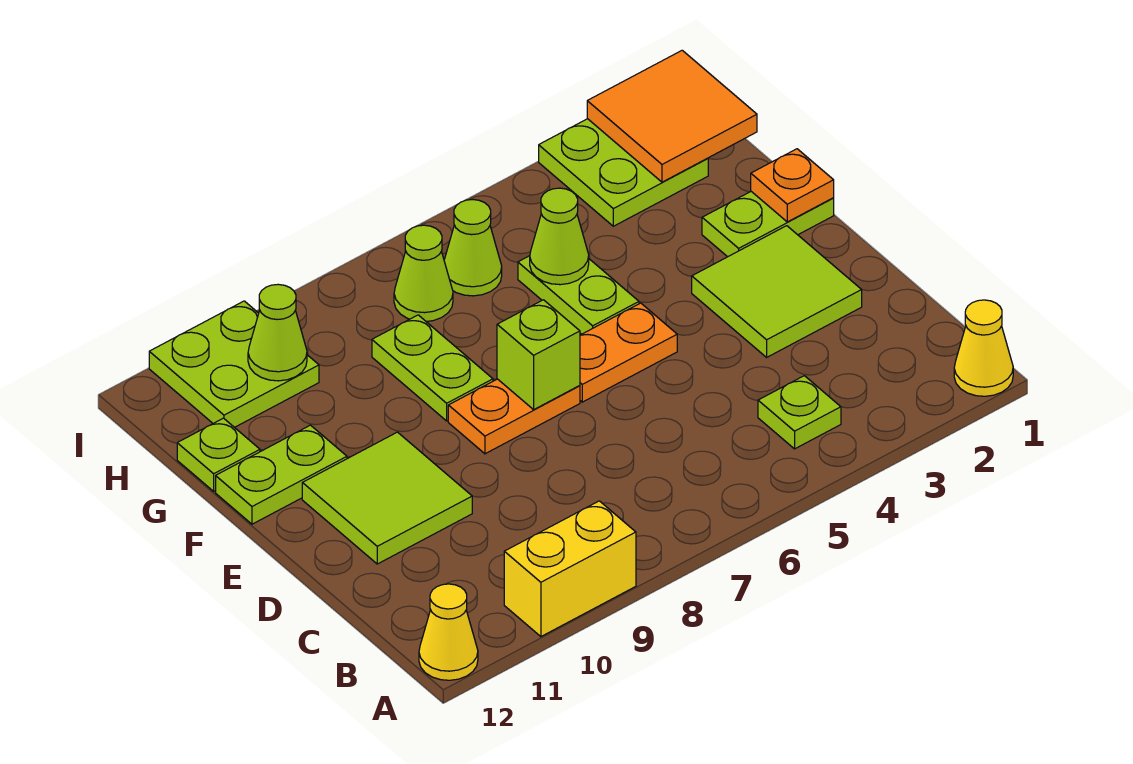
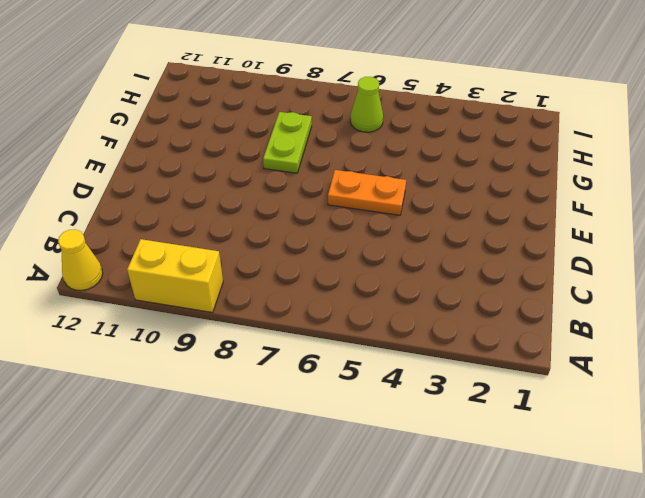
none -> yellow cone A1 level 1
none -> lime plate B4 level 1
none -> lime tile D2:E3 level 1

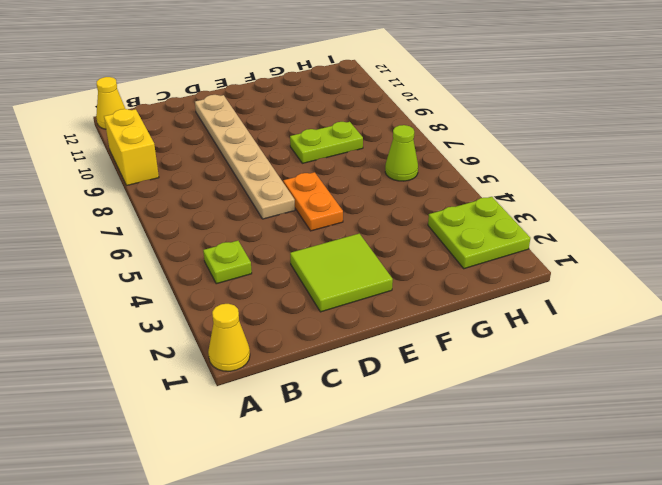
tan plate D6:D11 level 1 -> lime tile D10:E11 level 1
none -> orange plate E7:E8 level 1
none -> lime plate F1:F2 level 1
none -> lime plate F5:G5 level 1

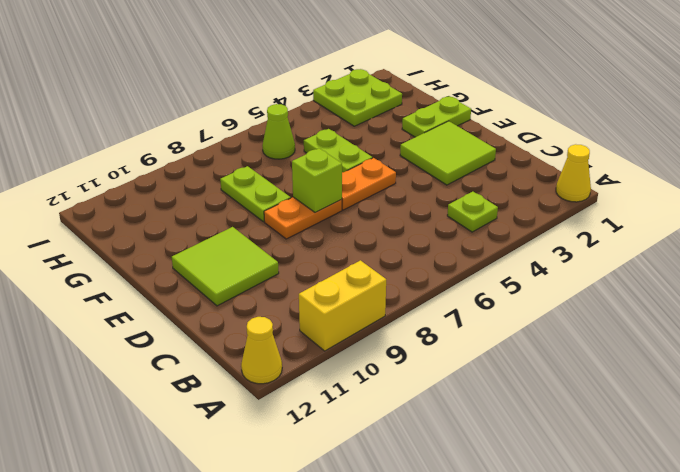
none -> lime plate F11:F12 level 1
none -> lime plate G12 level 1
none -> lime cone H7 level 1

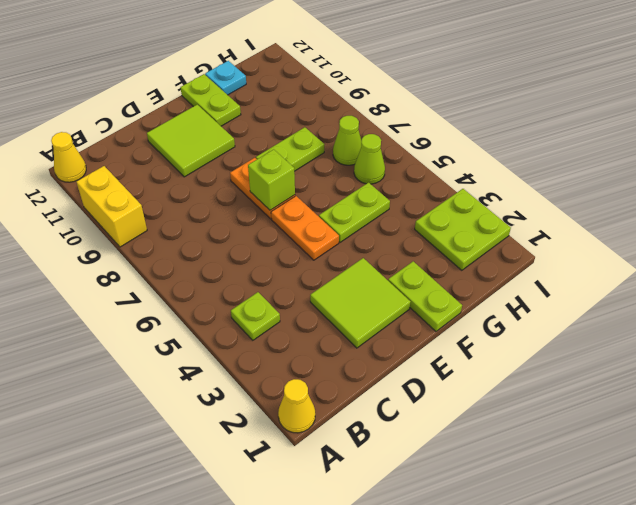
cyan plate G12 level 1 -> lime plate G12 level 1
none -> lime plate H10:I11 level 1
none -> orange plate F1 level 2
none -> lime cone G5 level 2

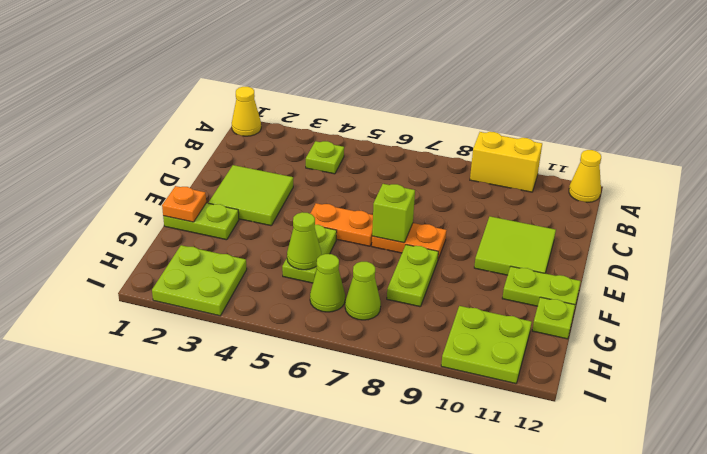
none -> orange tile H1:I2 level 2
none -> lime cone H10 level 2

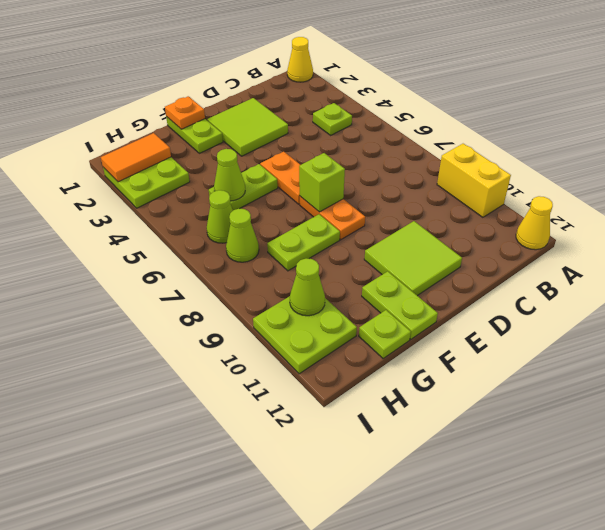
orange tile H2:I2 level 2 -> orange tile H1:I2 level 2

